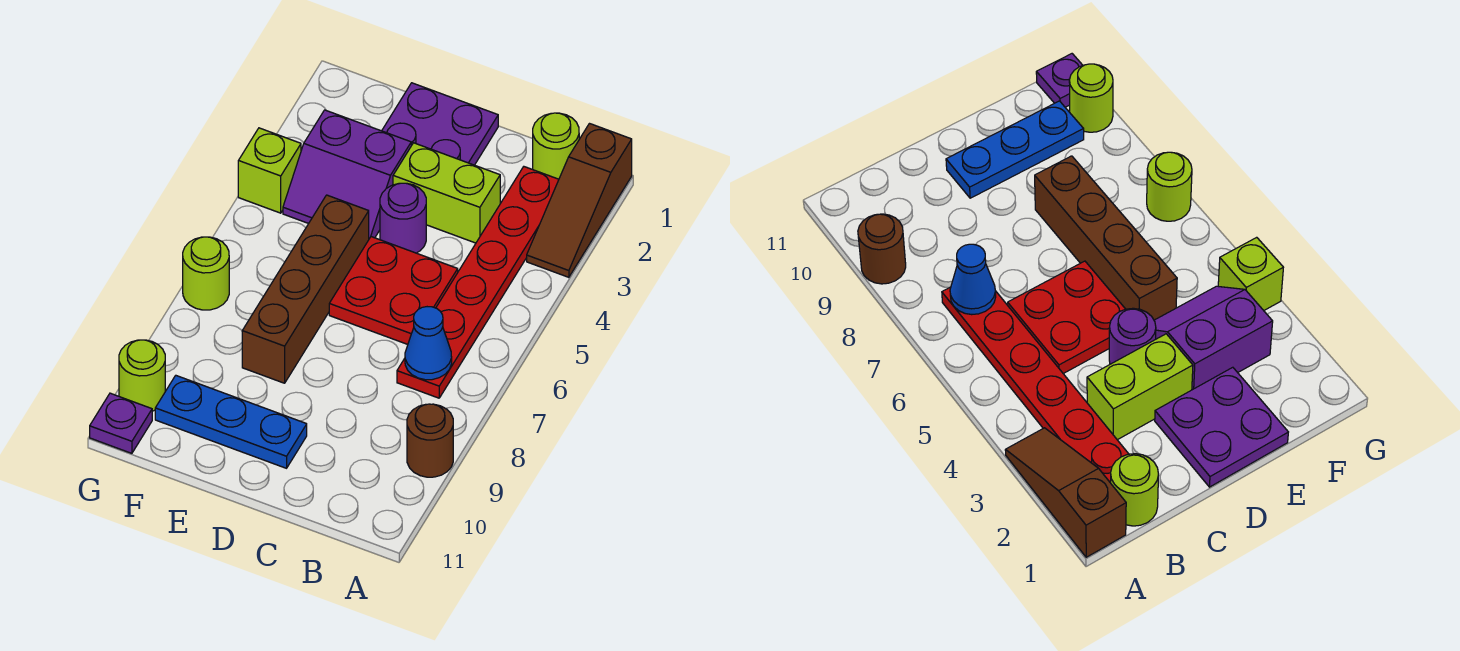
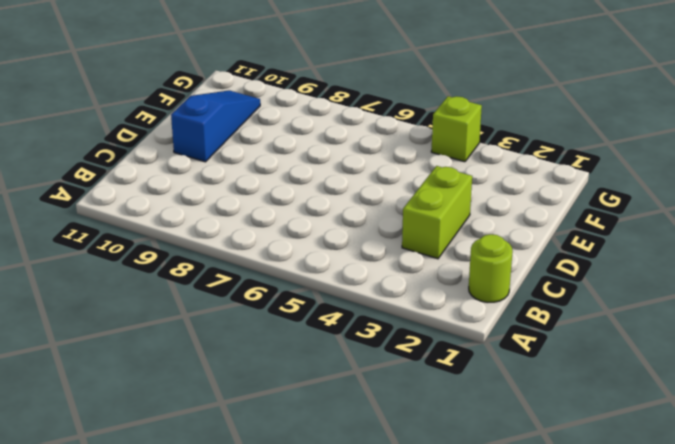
blue slope D10:F10 level 1 top D -> blue plate D10:F10 level 1
none -> brown slope A1:A3 level 1 top 1
none -> brown round brick A9 level 1
none -> red plate B2:B7 level 1

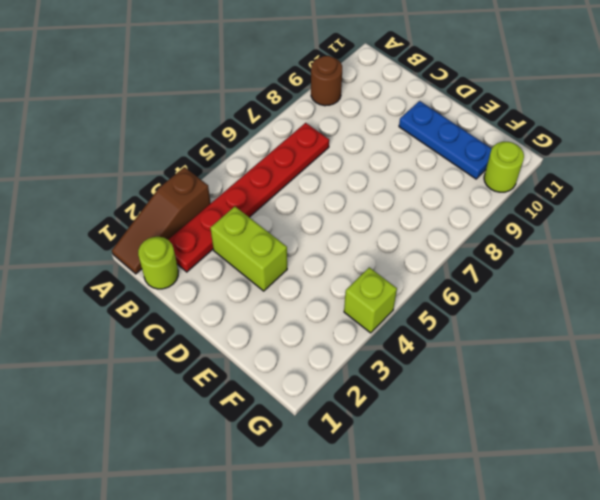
brown slope A1:A3 level 1 top 3 -> brown slope A1:A3 level 1 top 1
none -> red plate C5:D6 level 1
none -> purple plate D1:E2 level 1
none -> purple round brick D4 level 1

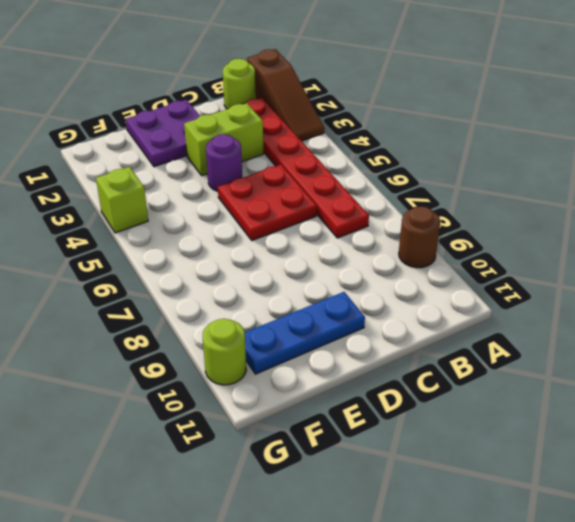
none -> purple slope E3:F4 level 1 top 3
none -> brown brick E5:E8 level 1
none -> lime round brick G7 level 1

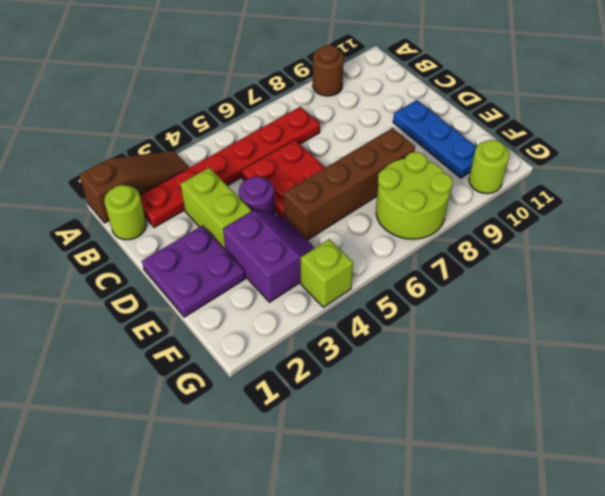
lime round brick F7:G8 level 1 -> lime round brick G7 level 1
none -> purple plate G11 level 1
none -> blue cone B7 level 2

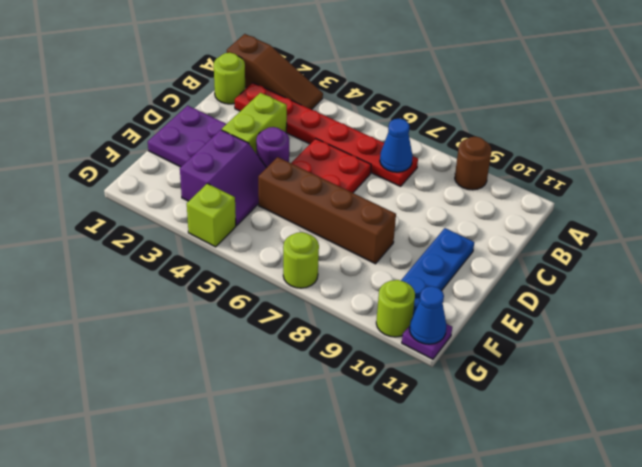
blue cone G11 level 2 -> none

